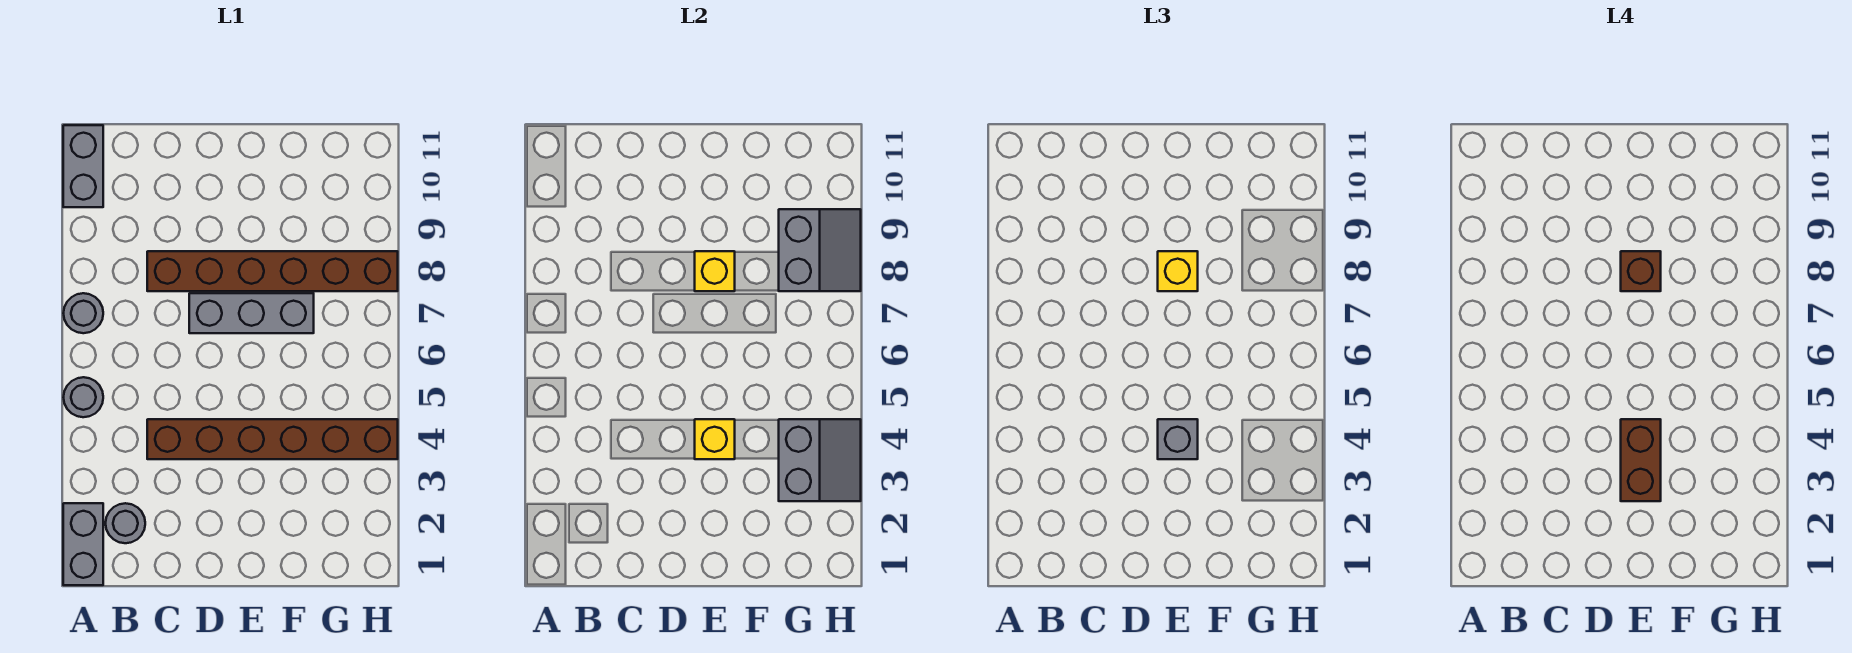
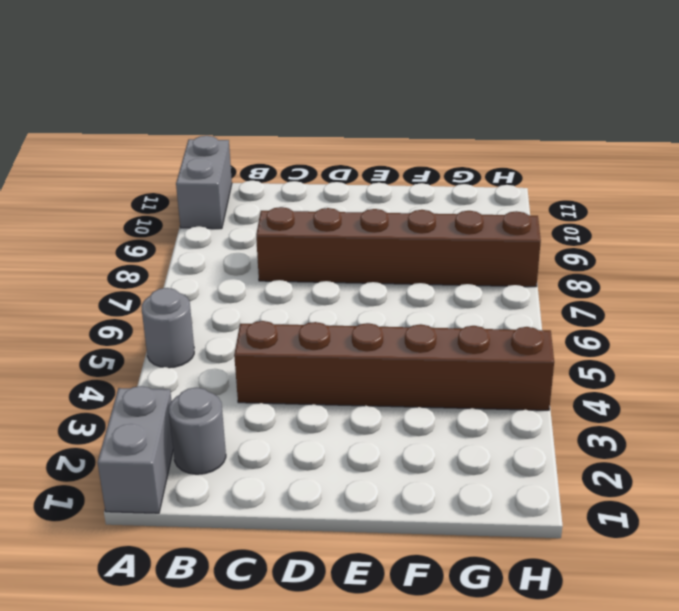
none -> grey round brick A7 level 1
none -> grey brick D7:F7 level 1
none -> yellow brick E4 level 2

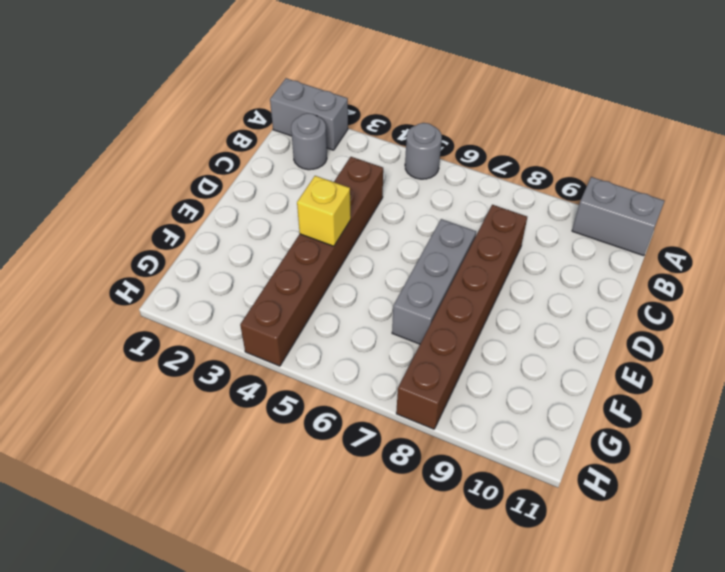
none -> grey round brick A7 level 1
none -> yellow brick E8 level 2
none -> grey slope G3:H4 level 2 top G

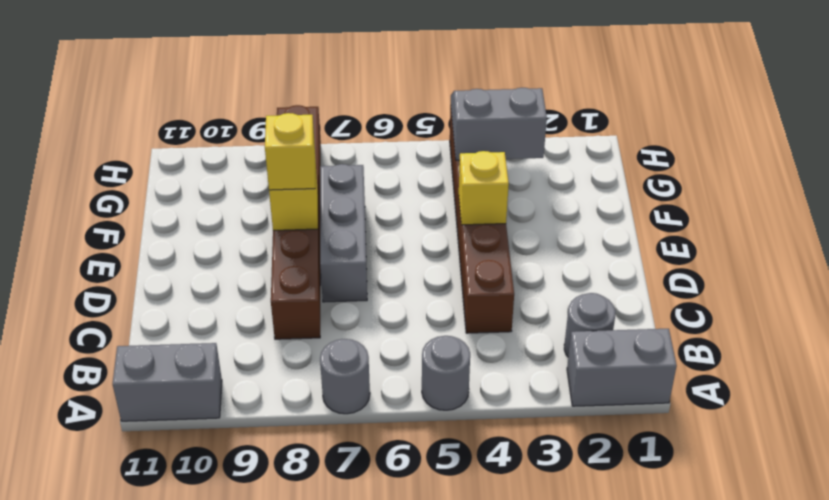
none -> grey slope G8:H9 level 2 top G
none -> grey brick E4 level 3
none -> brown brick E3:E4 level 4

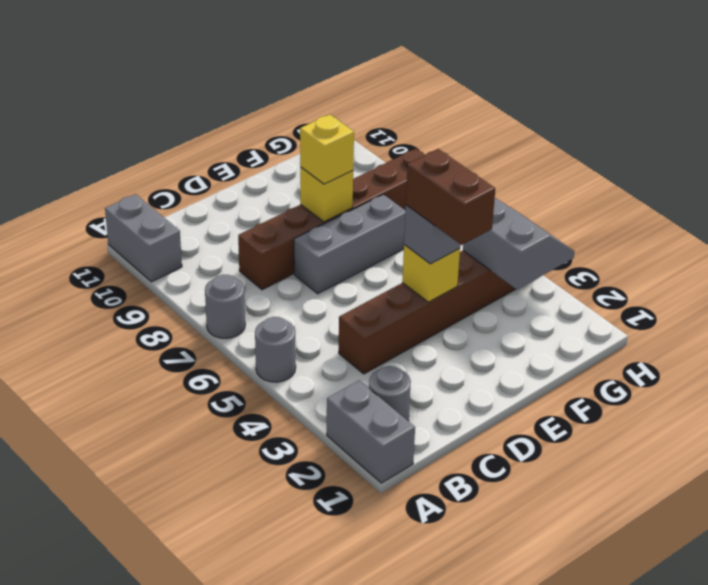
none -> grey slope G8:H9 level 2 top G
none -> brown brick E8 level 4

